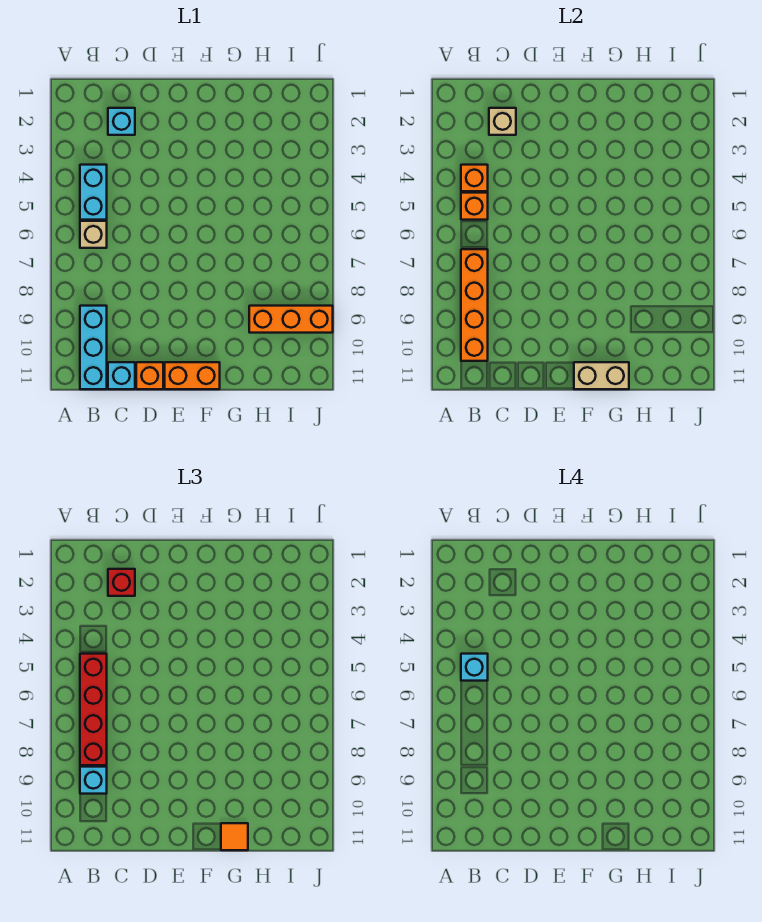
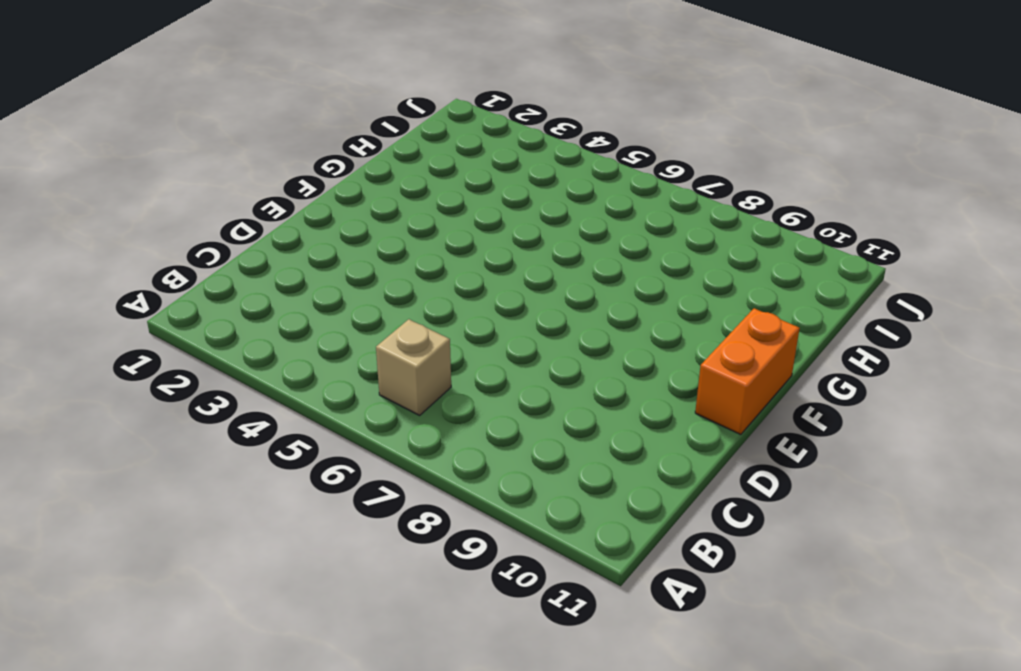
none -> cyan brick B4:B5 level 1
none -> cyan brick B9:B11 level 1
none -> cyan brick C2 level 1

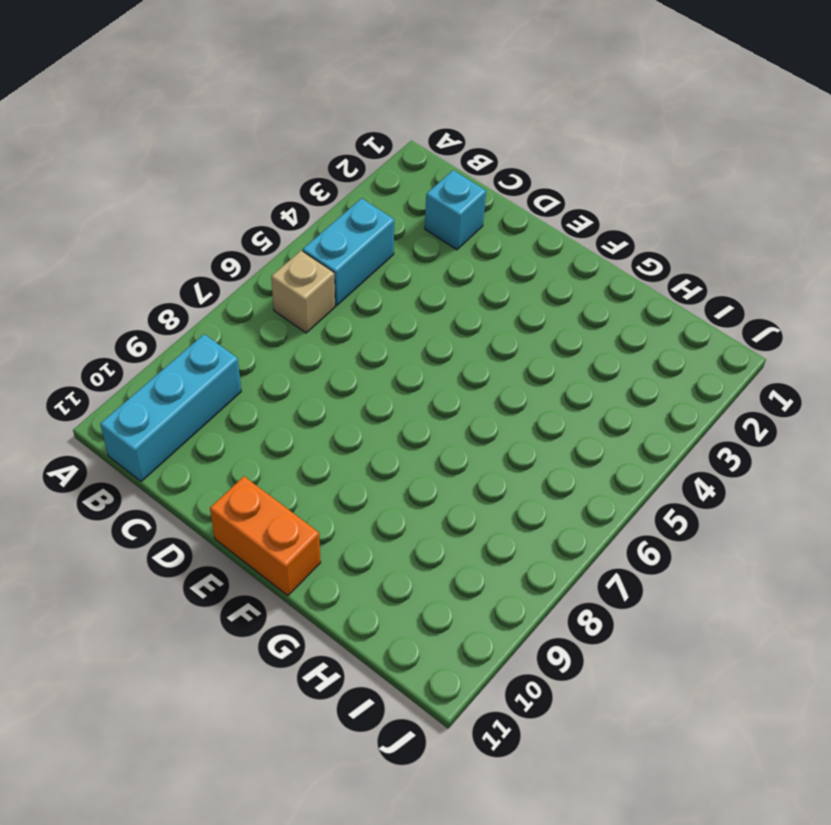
none -> cyan brick C11 level 1
none -> orange brick D11 level 1
none -> orange brick H9:J9 level 1

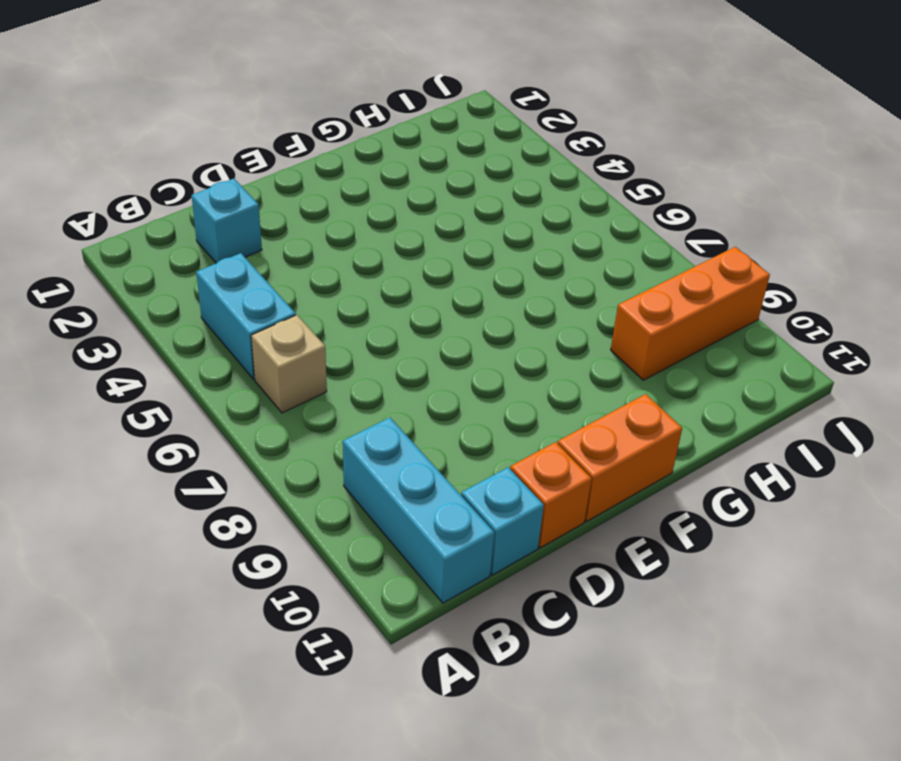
none -> orange brick B4 level 2
none -> orange brick B5 level 2
none -> orange brick B7:B10 level 2

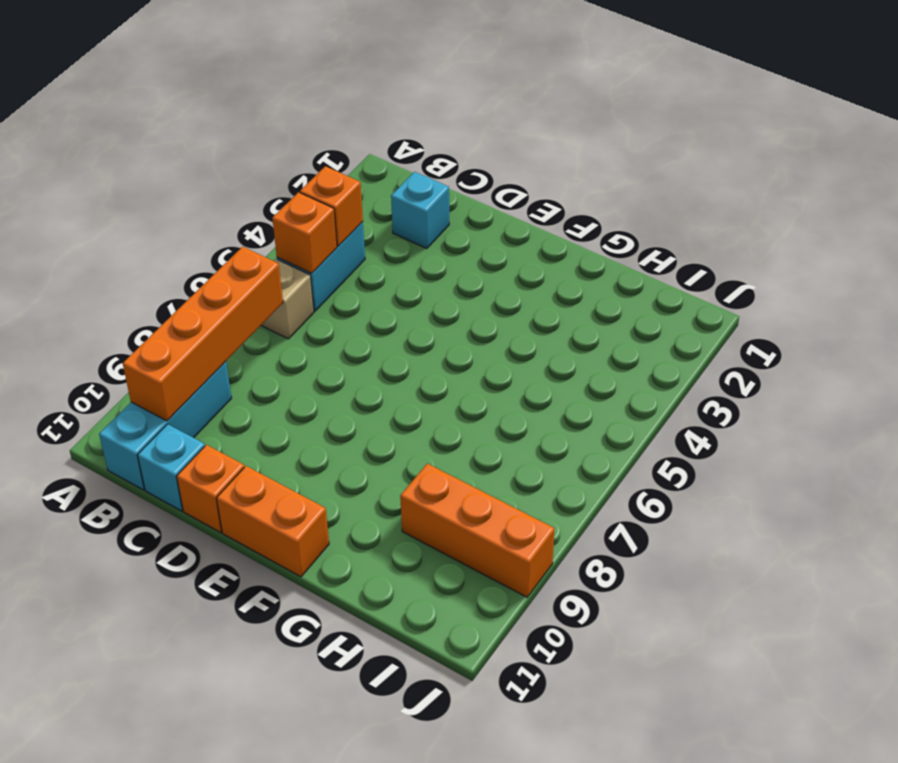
none -> tan brick C2 level 2
none -> tan brick F11:G11 level 2
none -> red brick B5:B8 level 3

